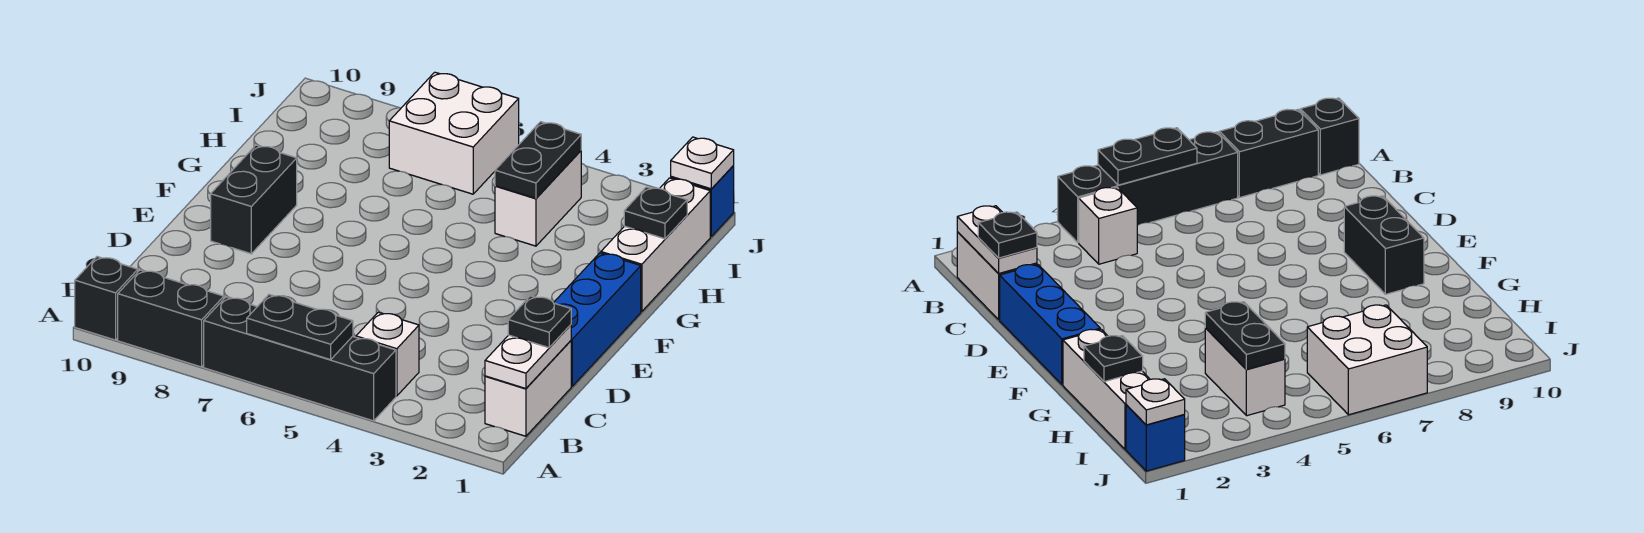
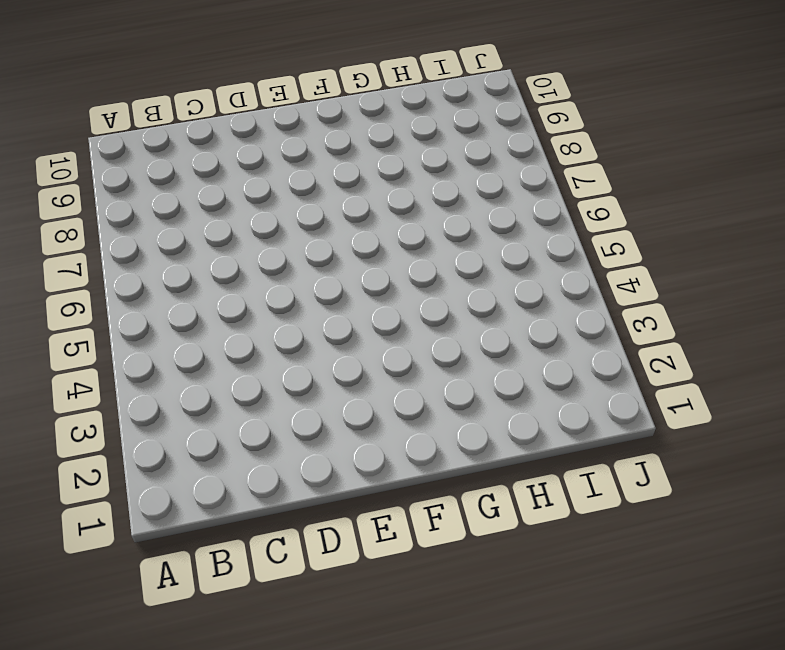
none -> black brick A4:A7 level 1
none -> black brick A8:A9 level 1
none -> black brick A10 level 1

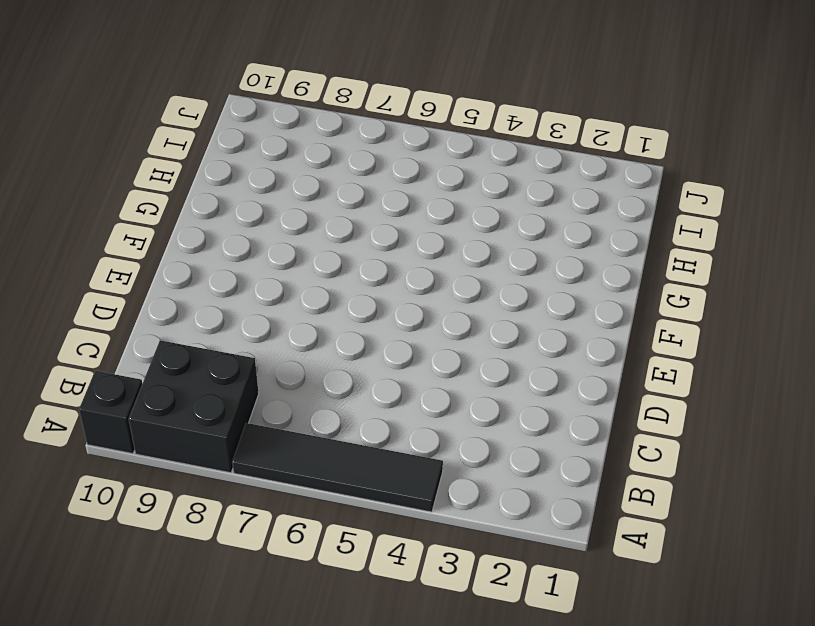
black tile A4:A7 level 1 -> black brick A4:A7 level 1
black brick A8:B9 level 1 -> black brick A8:A9 level 1
none -> white brick B1:C1 level 1
none -> white brick B4 level 1
none -> blue brick D1:F1 level 1

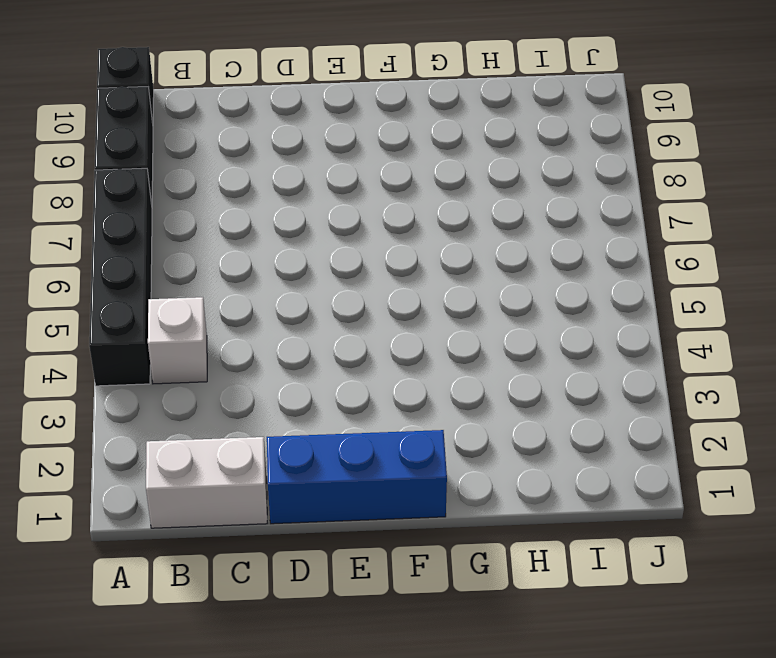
none -> black brick E9:F9 level 1
none -> white brick G1:I1 level 1
none -> white brick H4:I4 level 1

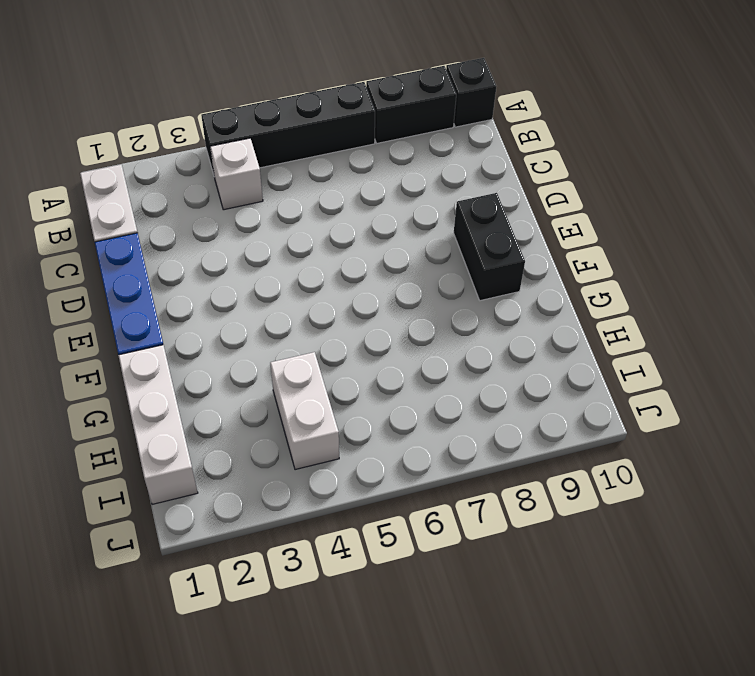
none -> white brick I6:J7 level 1
none -> blue brick J1 level 1
none -> black plate A5:A6 level 2

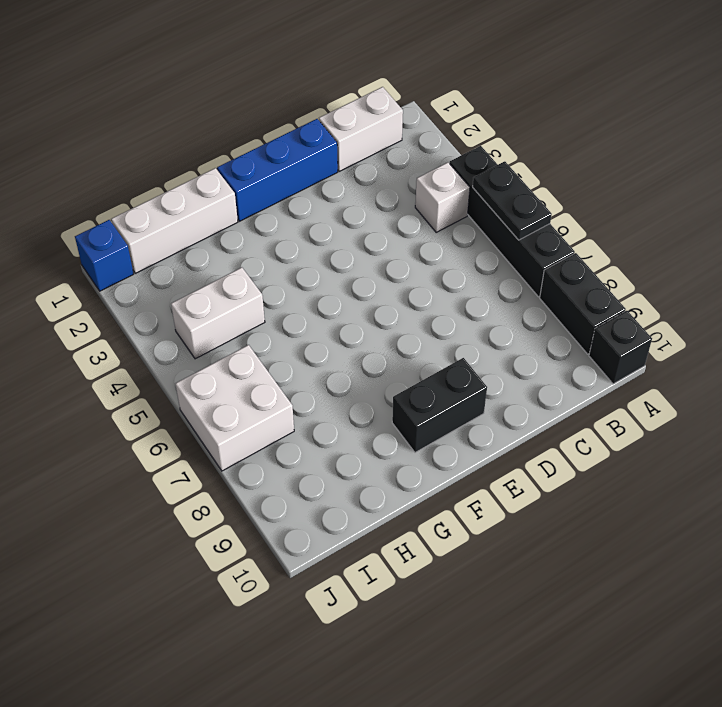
none -> white plate B1:C1 level 2
none -> black plate H1 level 2
none -> black plate H4:I4 level 2

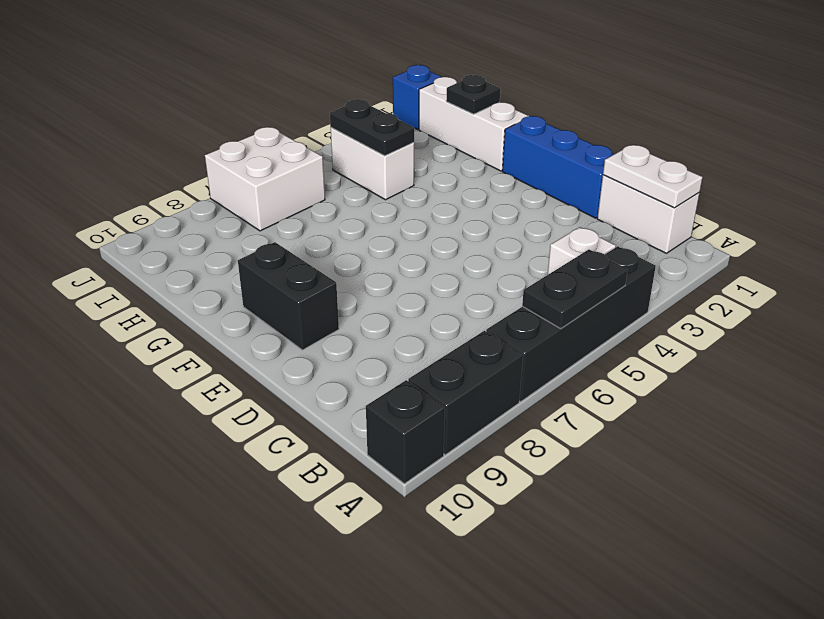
none -> white plate J1 level 2
none -> black plate C1 level 3

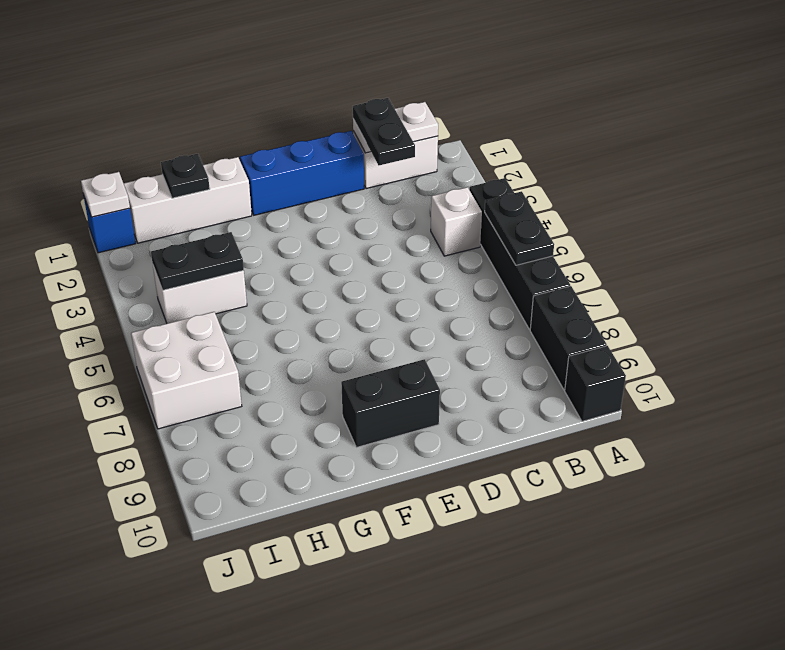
black plate C1:C2 level 3 -> black plate C1 level 3

